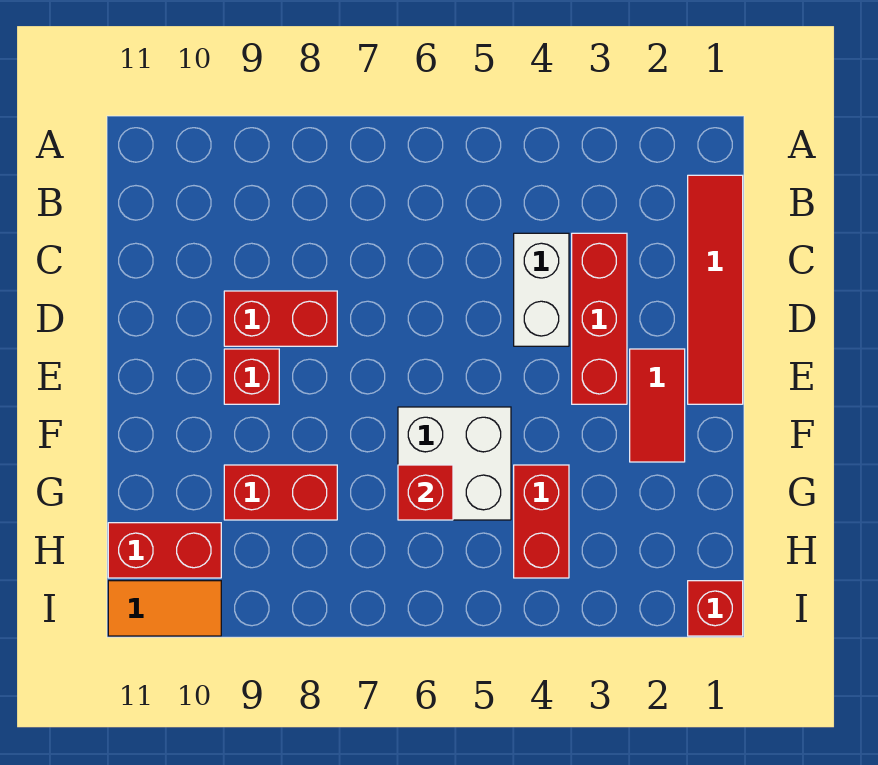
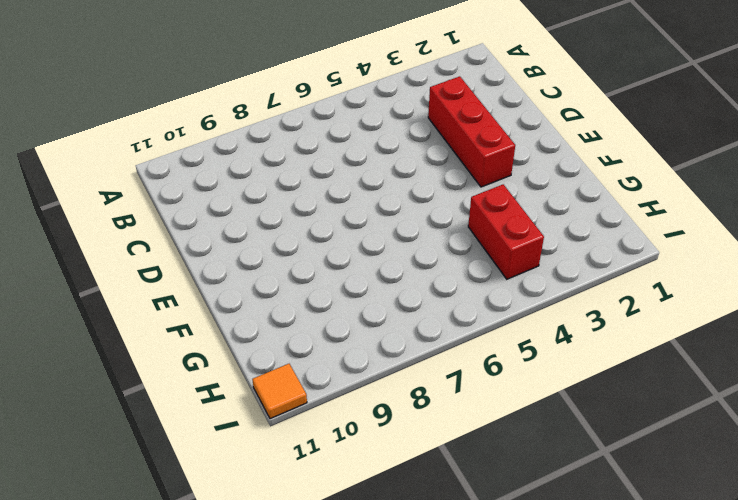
orange tile I11 level 1 -> orange tile I10:I11 level 1
none -> red tile B1:E1 level 1
none -> white brick C4:D4 level 1
none -> red brick D8:D9 level 1

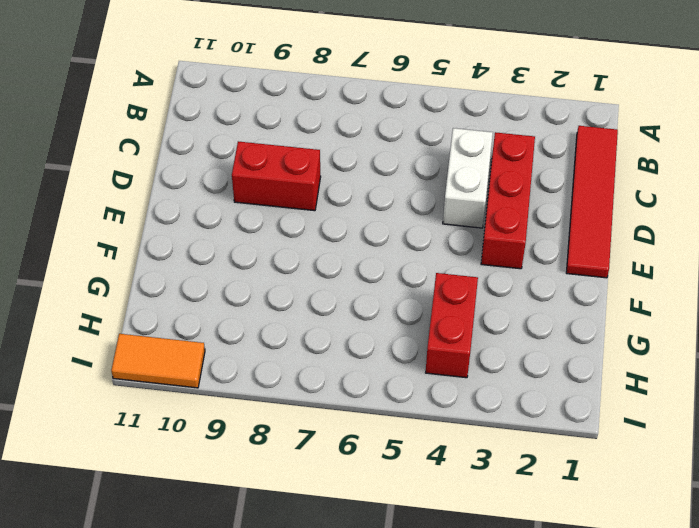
none -> red tile E2:F2 level 1
none -> red brick E9 level 1
none -> white brick F5:G6 level 1

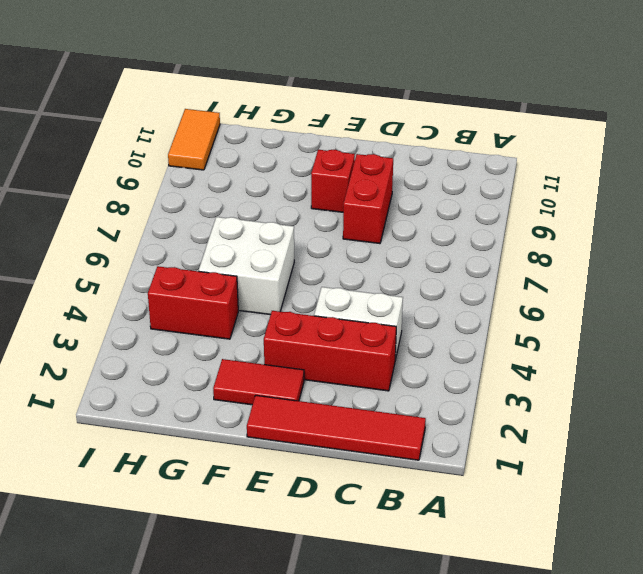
none -> red brick G8:G9 level 1
none -> red brick H10:H11 level 1
none -> red brick I1 level 1

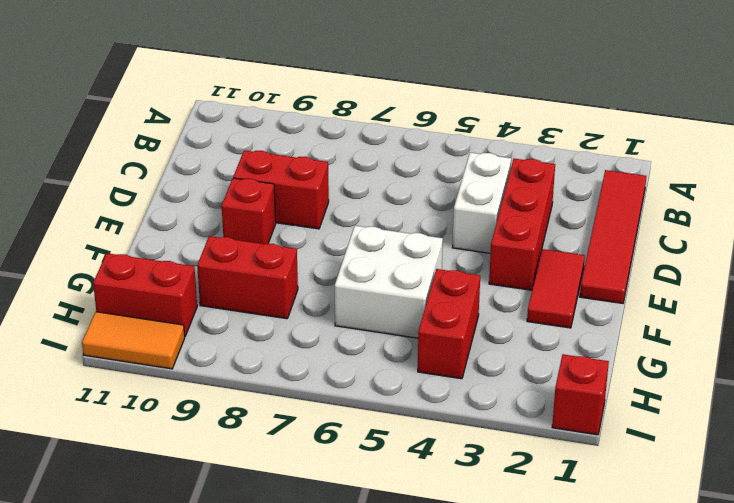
none -> red brick G6 level 2

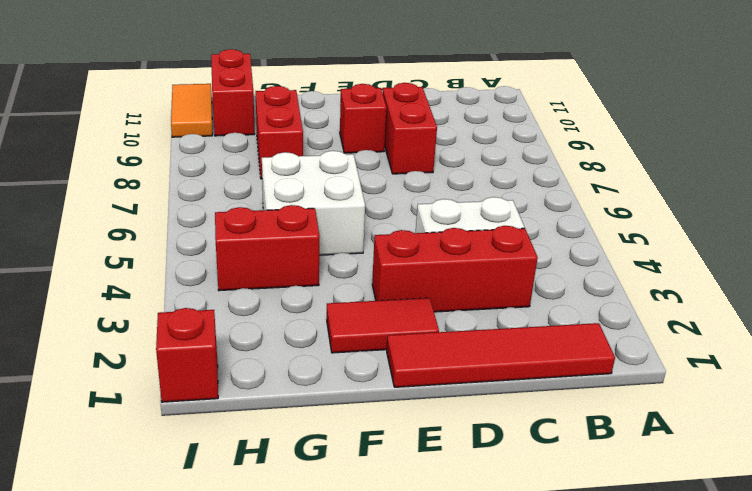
none -> red brick G6 level 2

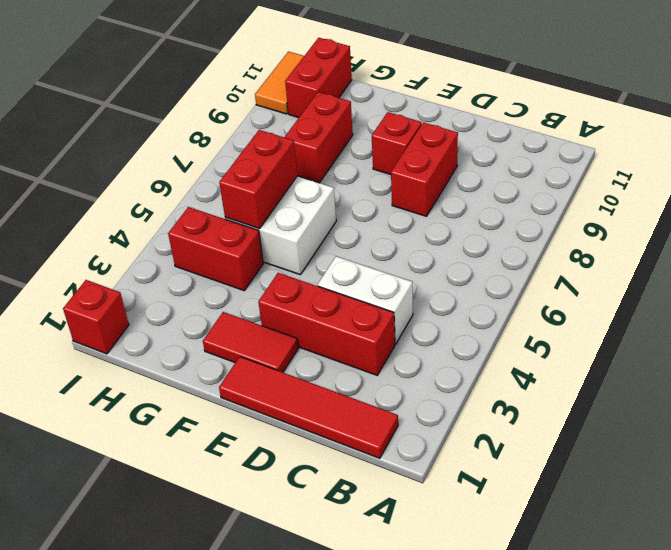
red brick G5:G6 level 2 -> red brick G6 level 2

